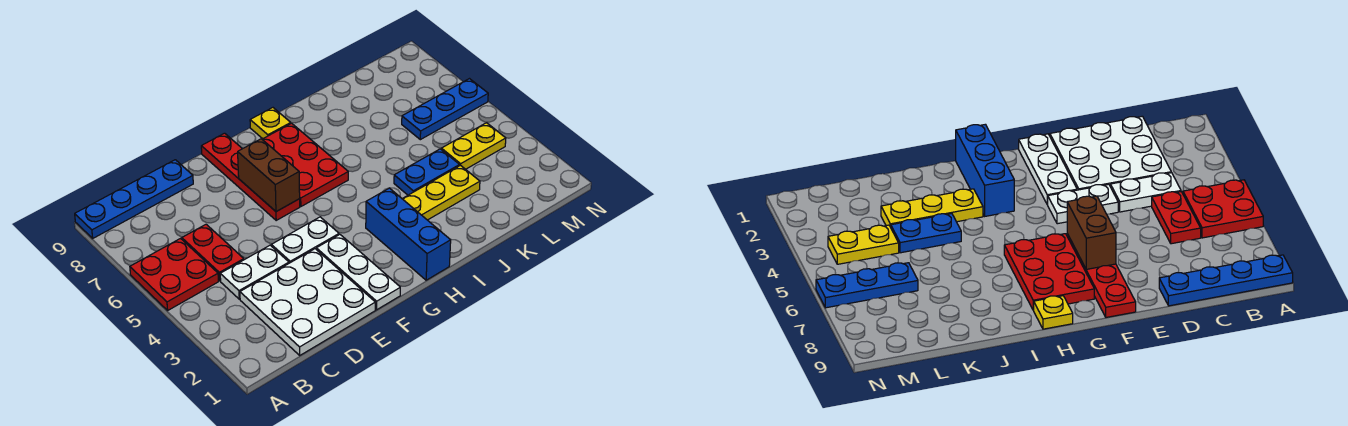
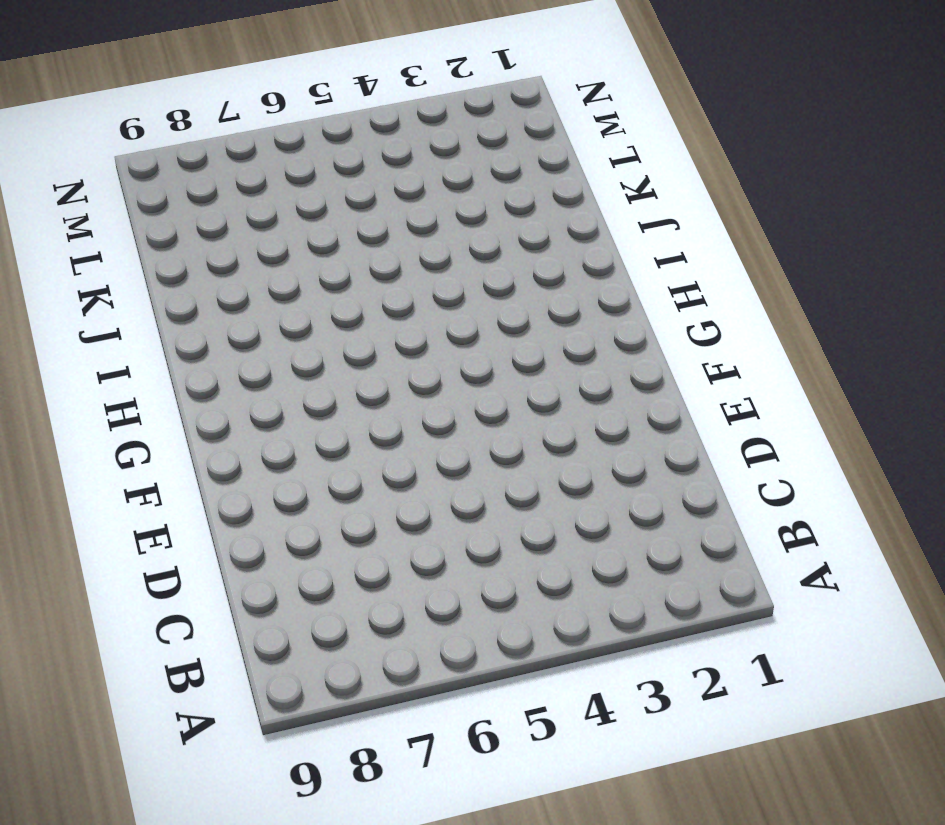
none -> red plate A5:B6 level 1
none -> blue plate A9:D9 level 1
none -> white plate C1:E3 level 1

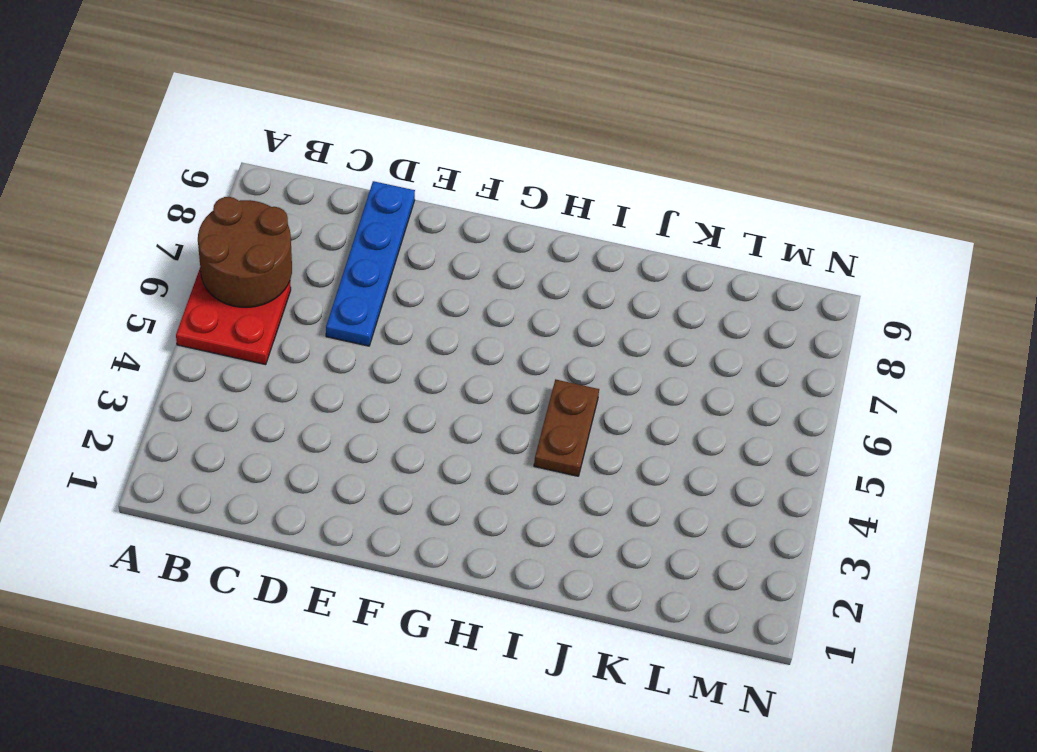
brown round brick A6:B7 level 2 -> none
blue plate D6:D9 level 1 -> blue plate A9:D9 level 1
brown plate I4:I5 level 1 -> none
none -> white plate C1:E3 level 1
none -> white plate C4:D4 level 1
none -> red plate C5:C6 level 1

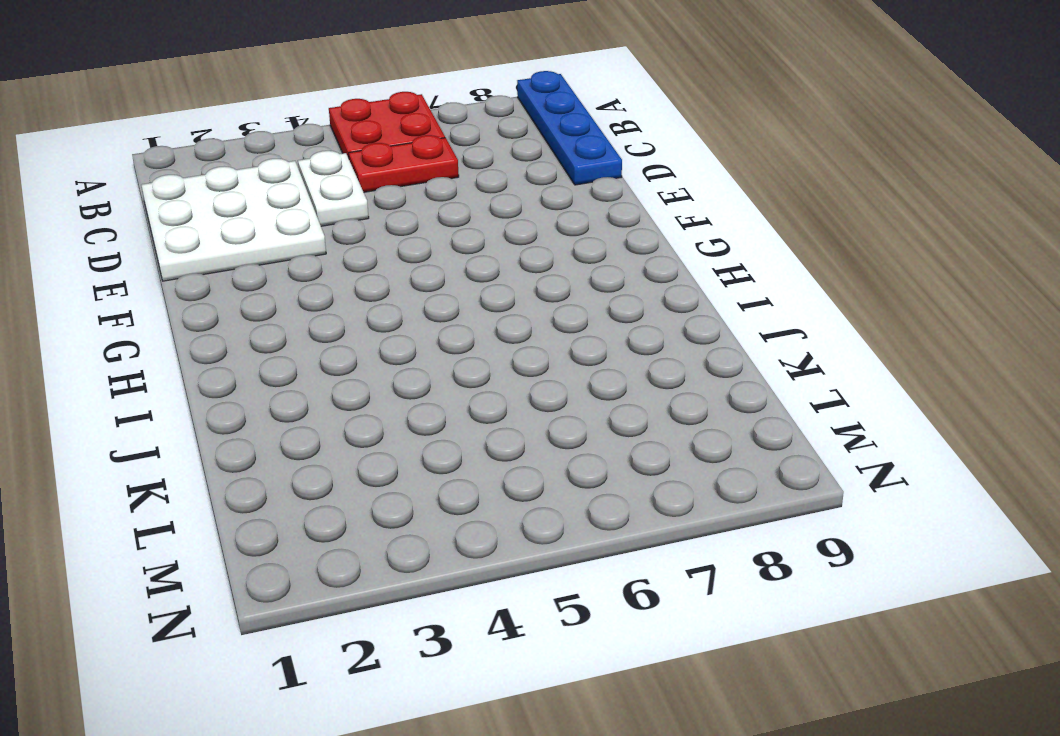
none -> white plate E4:F4 level 1
none -> white plate F1:F3 level 1
none -> red plate F6:F9 level 1

